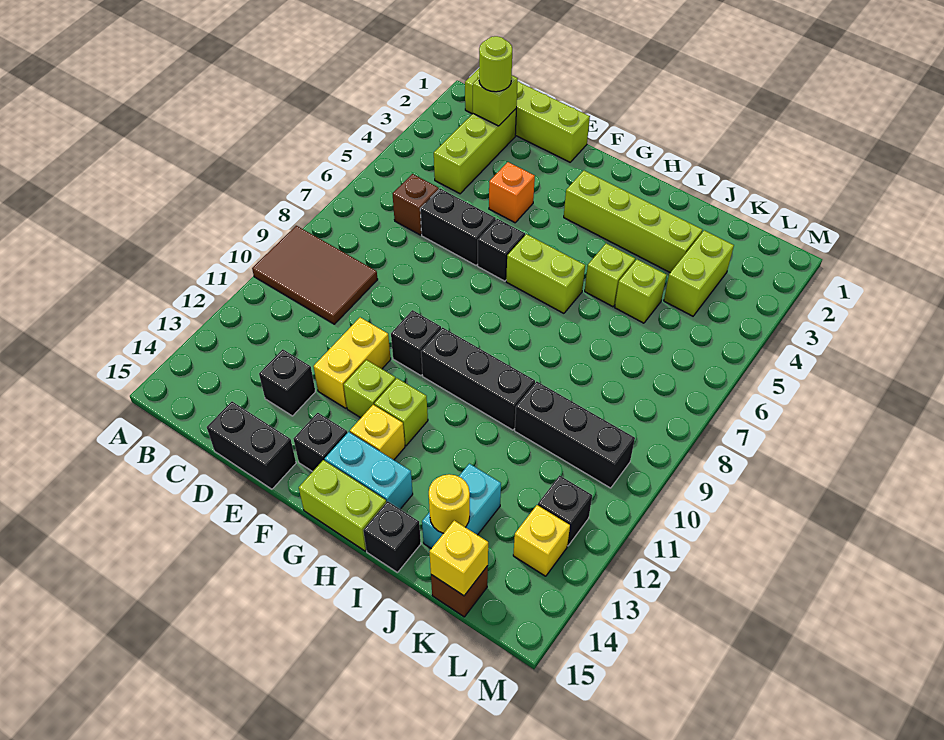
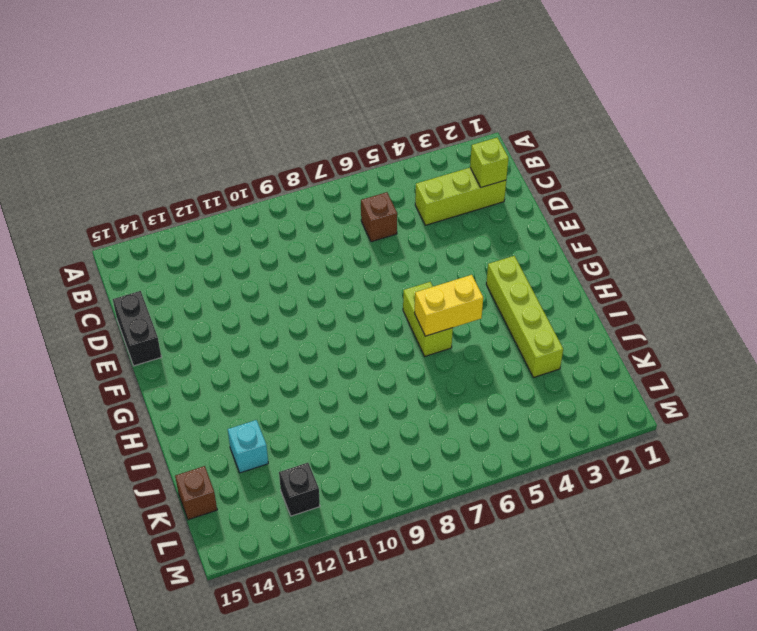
yellow brick H5:H6 level 2 -> yellow brick E11:E12 level 1
cyan brick J13 level 1 -> cyan brick J13:J14 level 1
none -> brown tile A9:C10 level 1
none -> lime brick B1:E1 level 1
none -> black brick D6:E6 level 1
none -> black brick D13 level 1

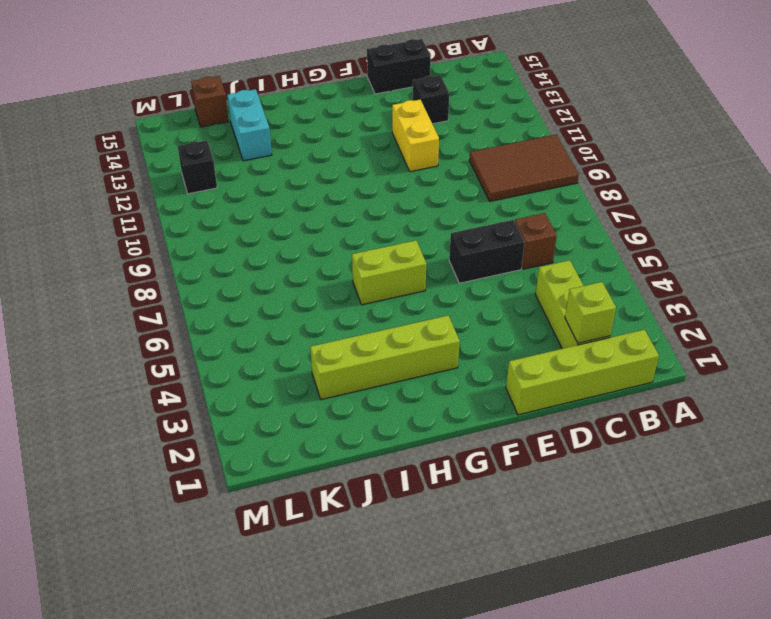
none -> orange brick E4 level 1
none -> black brick F6 level 1
none -> black brick F10 level 1
none -> lime brick F12 level 1

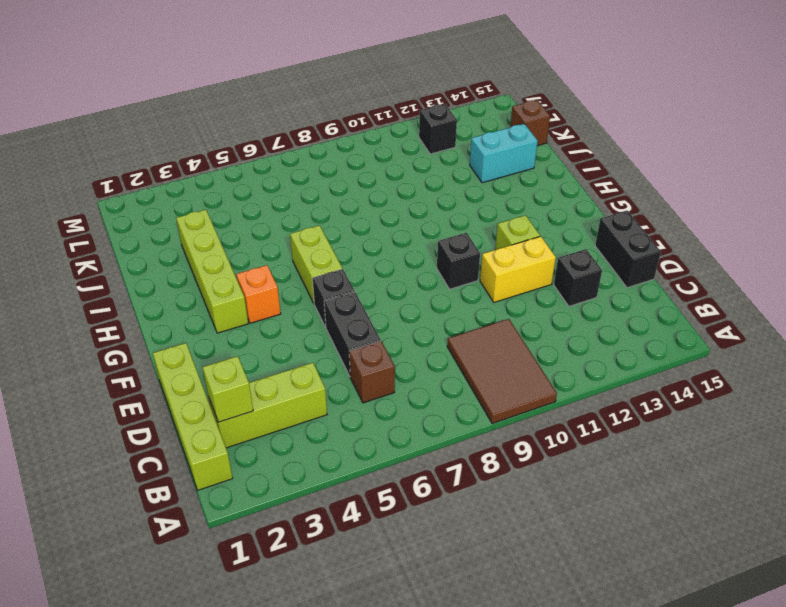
orange brick G4 level 1 -> orange brick E4 level 1
none -> black brick F14 level 1
none -> black brick G10:I10 level 1
none -> lime brick G12 level 1
none -> yellow brick G13 level 1

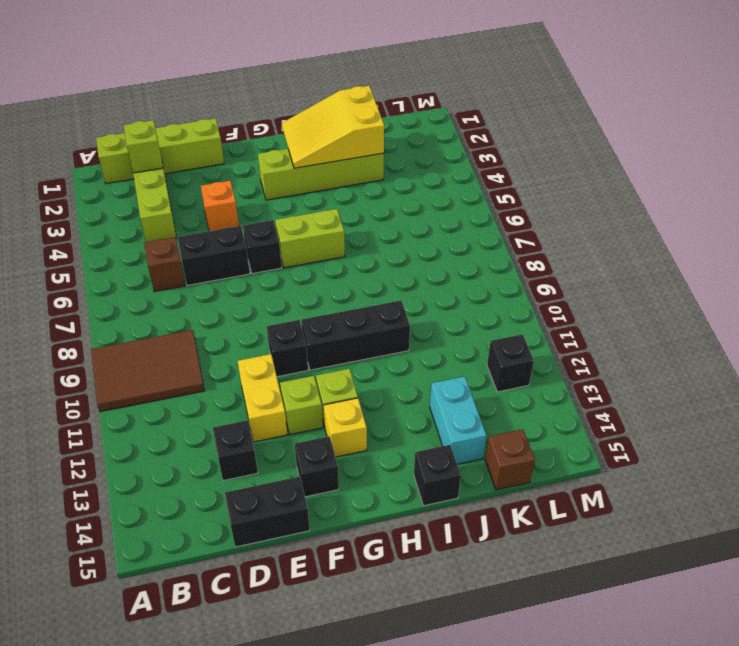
yellow slope H2:J3 level 2 top J -> none
none -> cyan brick G14:H14 level 1
none -> lime brick G15:H15 level 1
none -> lime brick I5 level 1
none -> lime brick J5 level 1

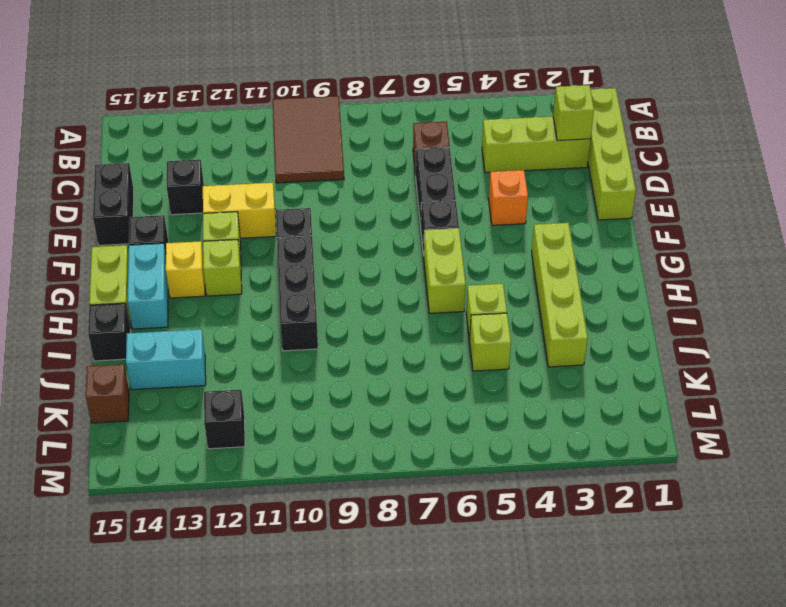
none -> black brick J10:L10 level 1
none -> lime brick K3:K4 level 1
none -> yellow brick L13 level 1
none -> yellow round brick J14 level 2

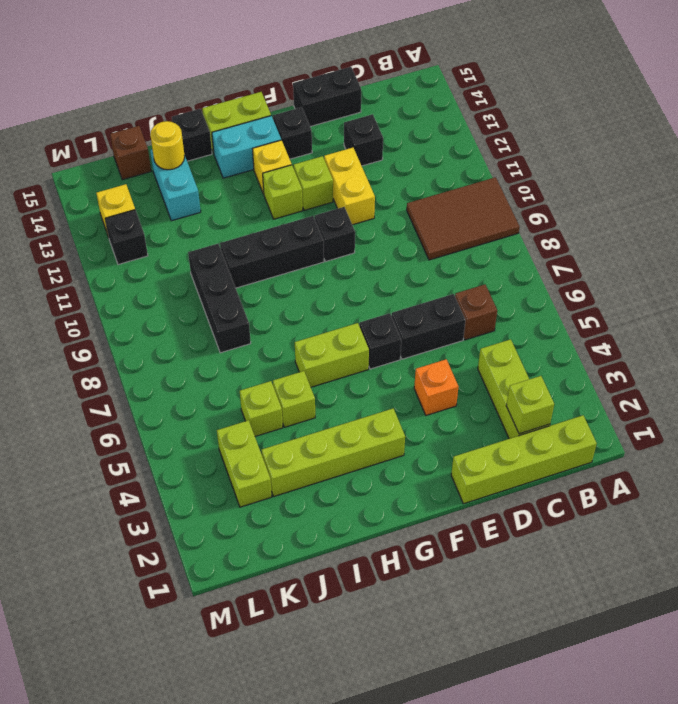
black brick J8:J10 level 1 -> black brick J10:L10 level 1
none -> yellow brick K15 level 2
none -> lime round brick C2 level 3

